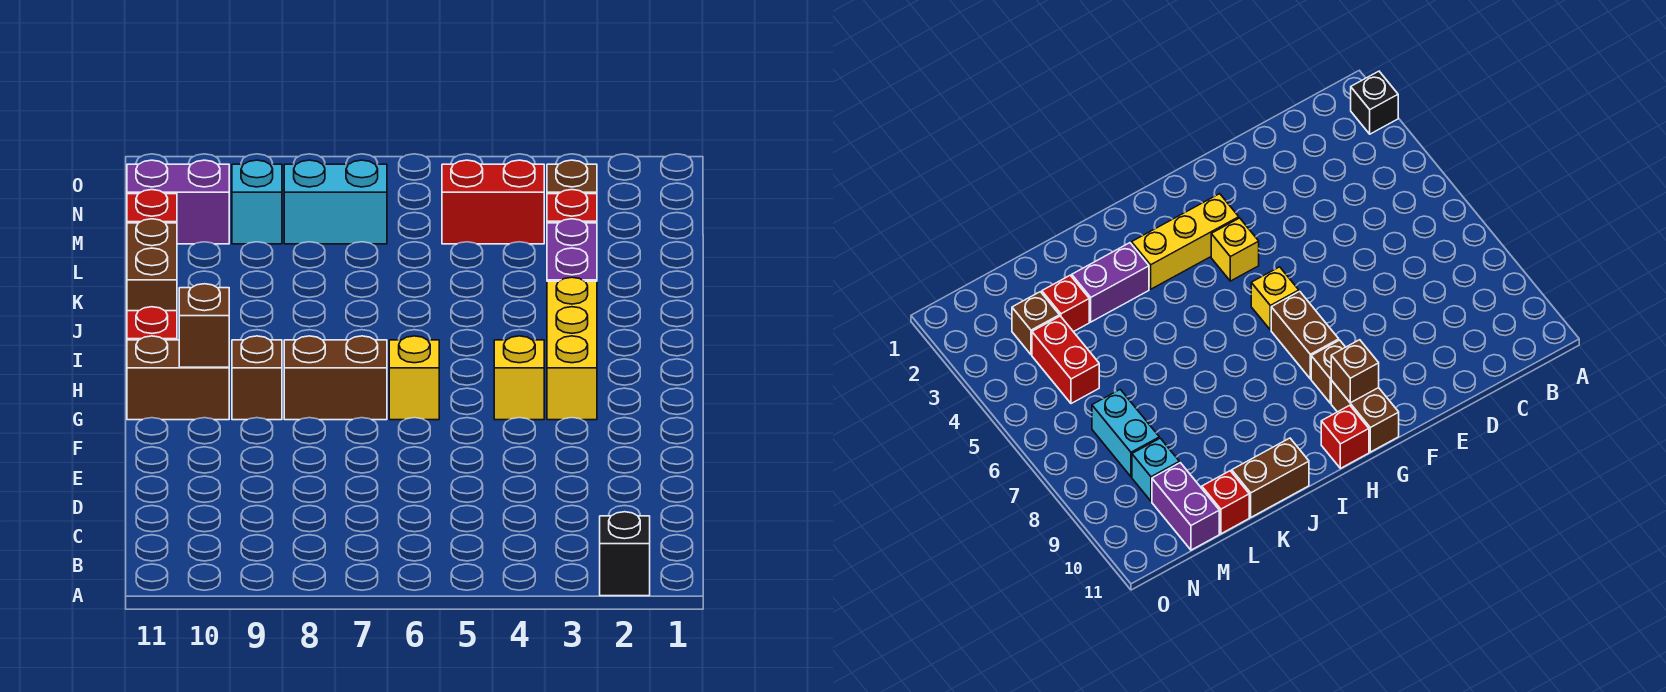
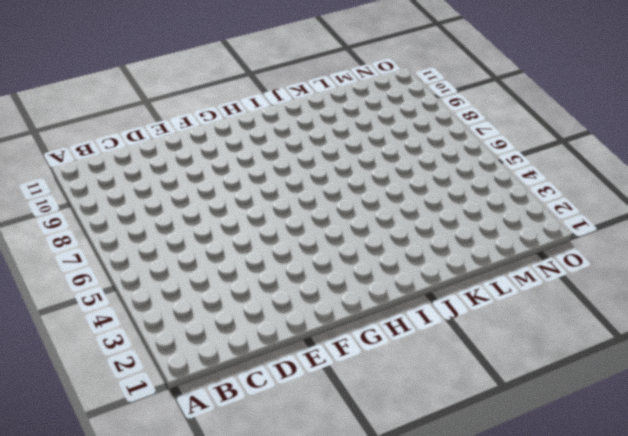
none -> black brick A2 level 1
none -> yellow brick G3:I3 level 1
none -> yellow brick G4 level 1

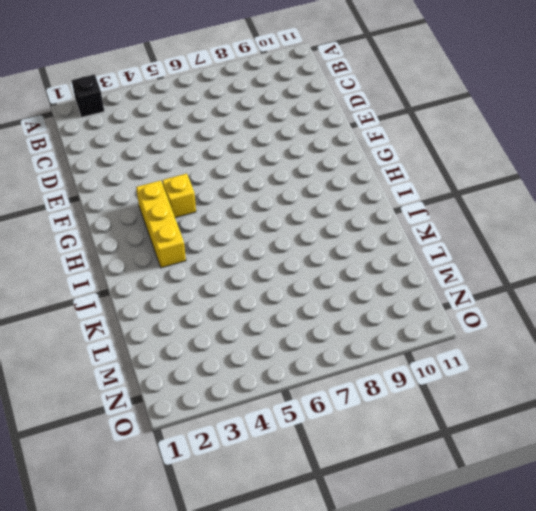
none -> yellow brick G6 level 1
none -> brown brick G7:G8 level 1
none -> brown brick G9 level 1

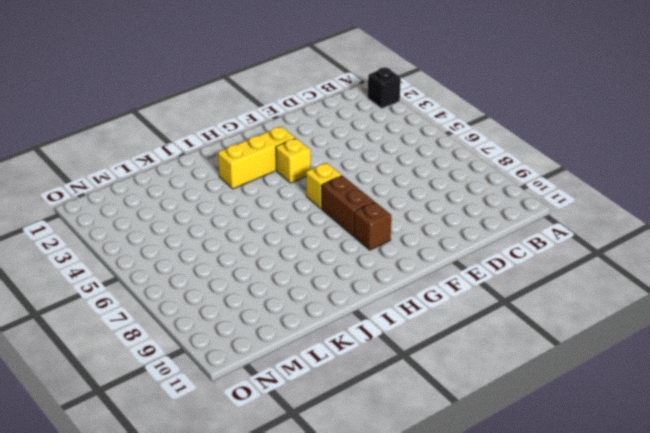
none -> brown brick G10:G11 level 1
none -> red brick H11 level 1
none -> purple brick J3:K3 level 1

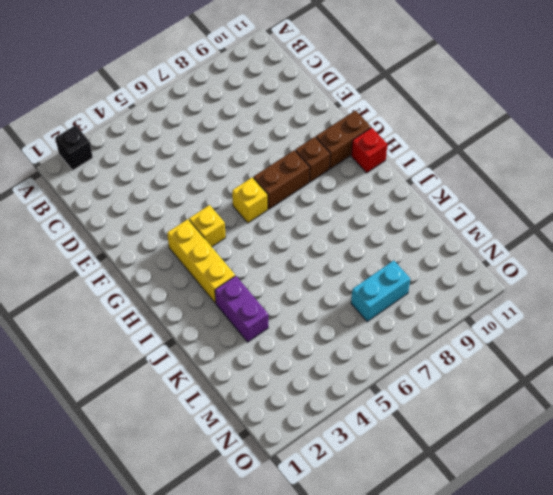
none -> brown brick J11:K11 level 1
none -> red brick L3 level 1
none -> red brick L11 level 1

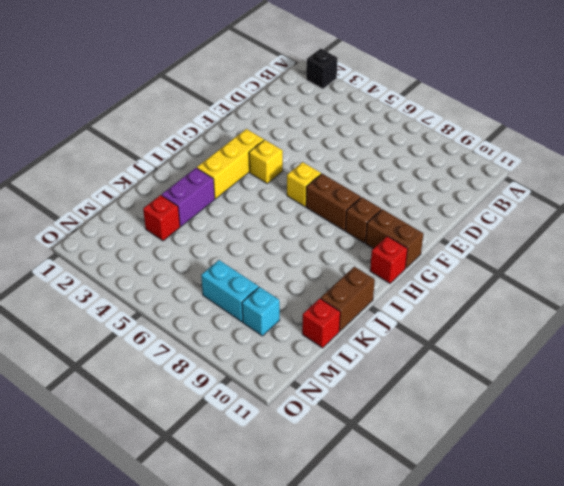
none -> brown brick M3 level 1
none -> red brick M4:M5 level 1
none -> purple brick M10:M11 level 1

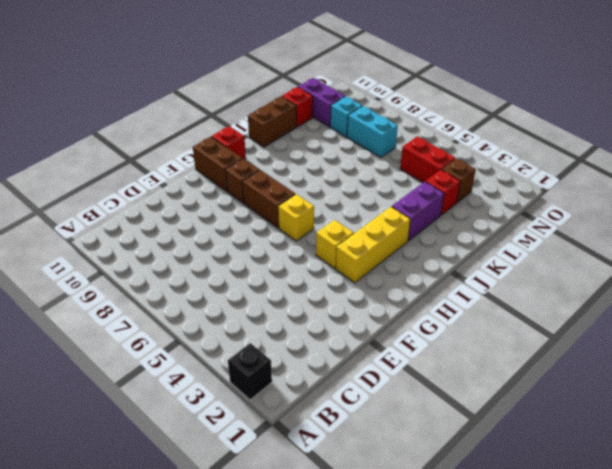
none -> brown brick G10 level 2

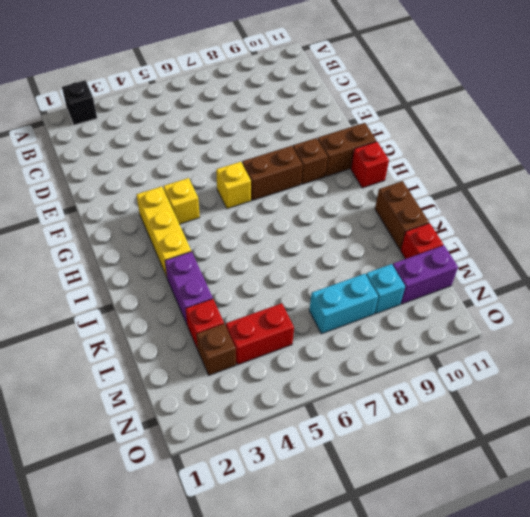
none -> brown brick G10 level 2

